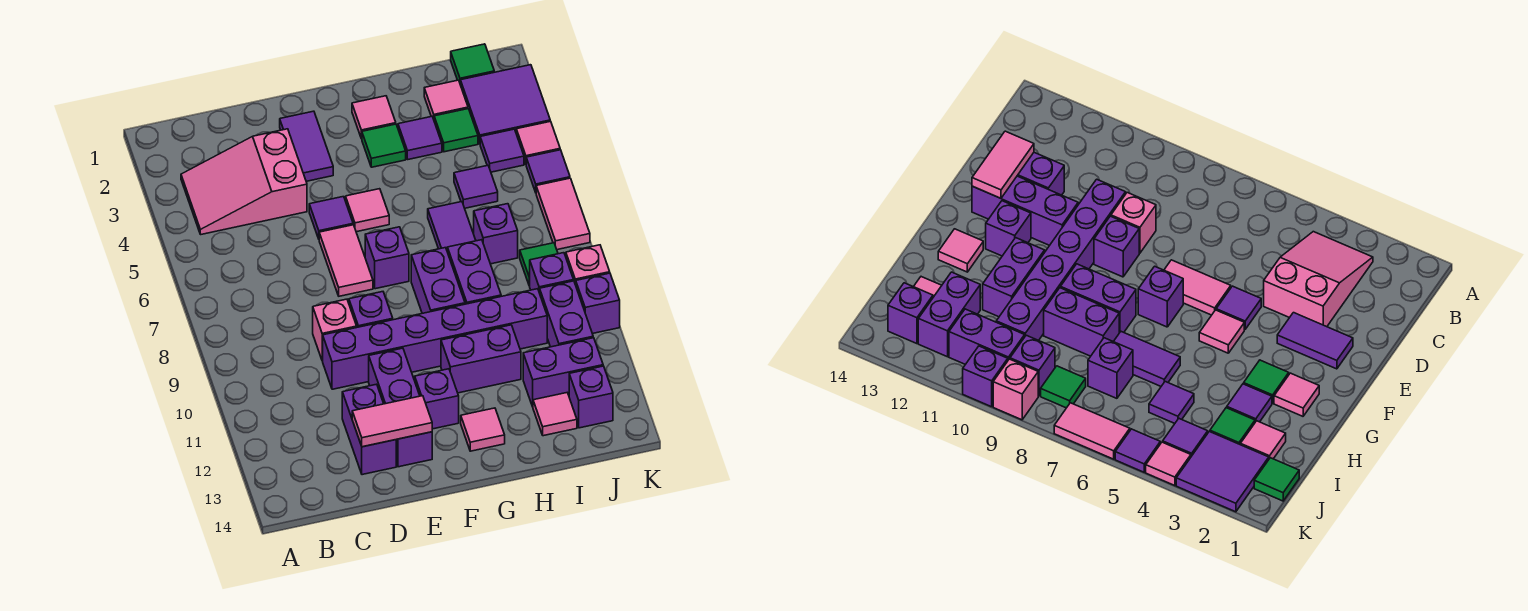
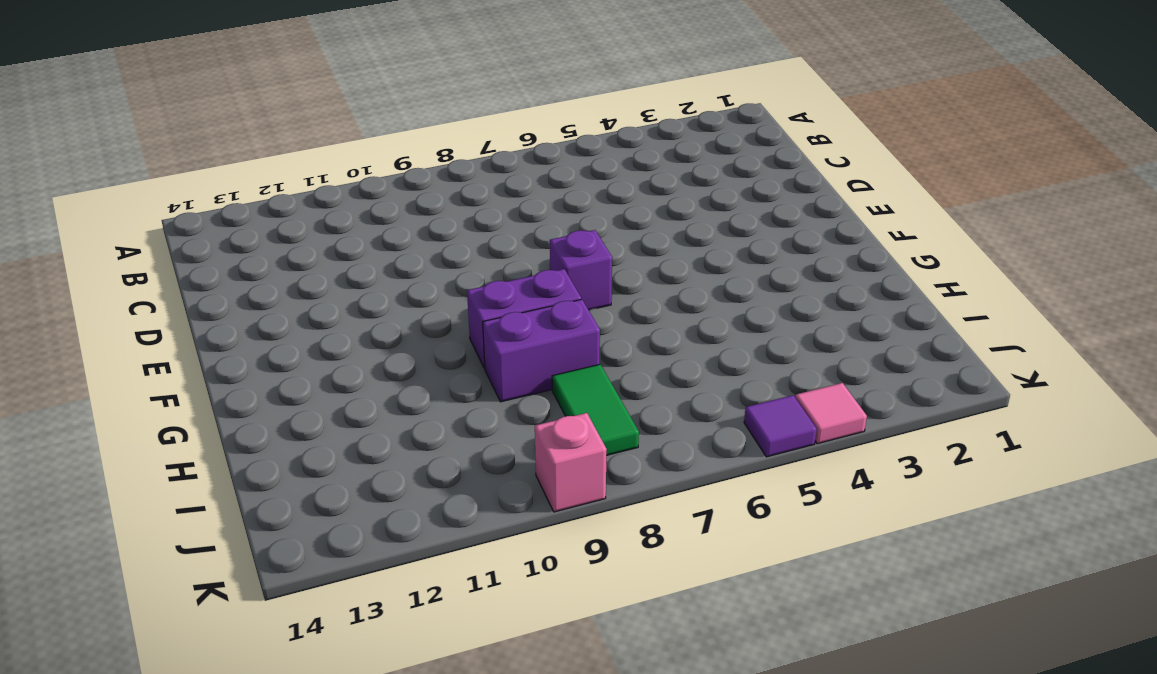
green tile I8:J8 level 1 -> green tile J8 level 1
none -> pink slope B3:D4 level 1 top D
none -> pink brick D9 level 1
none -> purple brick D10:I10 level 1
none -> purple brick D12:D13 level 1

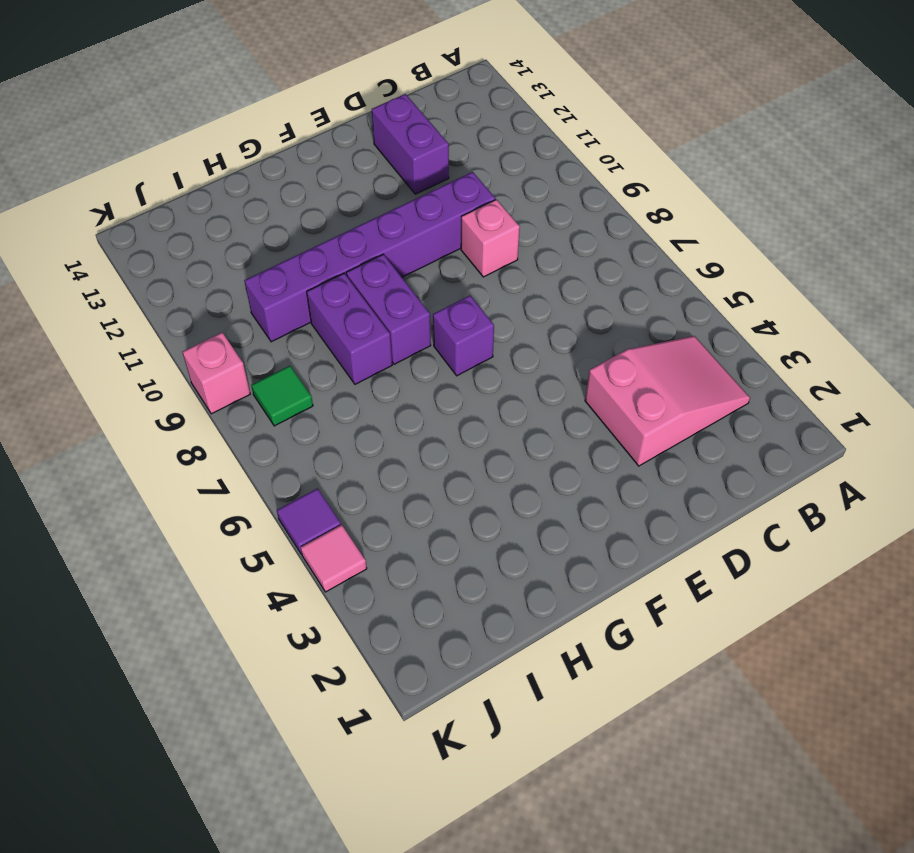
none -> purple tile E2:E3 level 1
none -> purple tile E5 level 1
none -> pink tile E6:E7 level 1
none -> purple brick E9 level 1

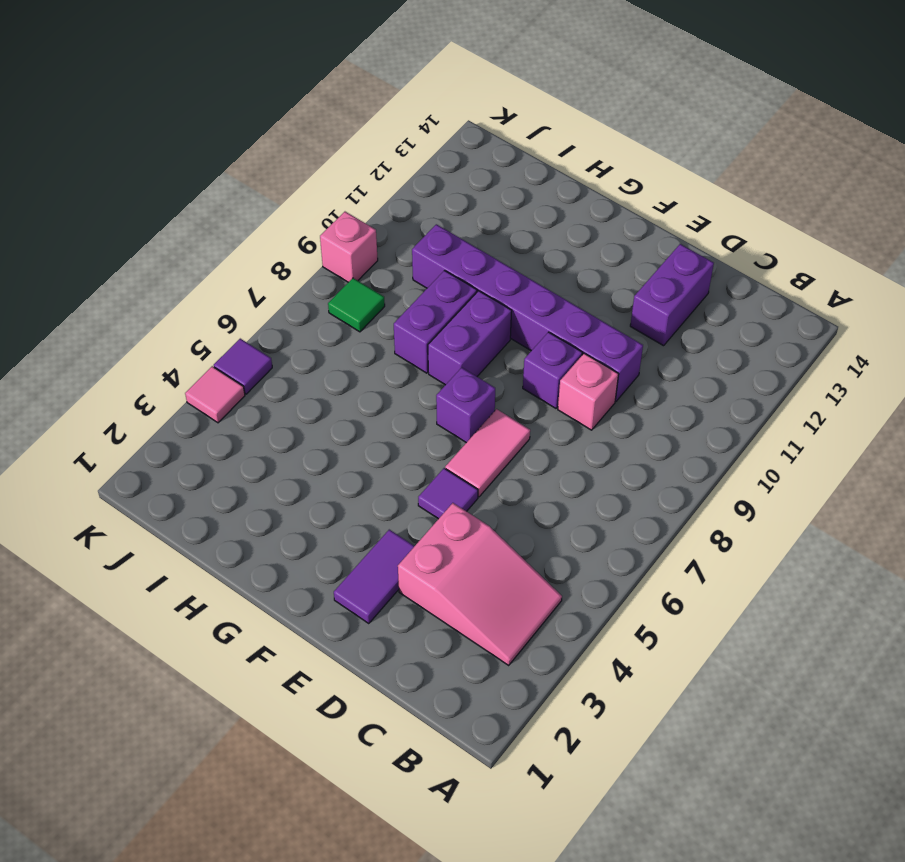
none -> purple brick E11:E13 level 1
none -> pink tile F5 level 1
none -> purple brick F12 level 1
none -> pink tile G2 level 1

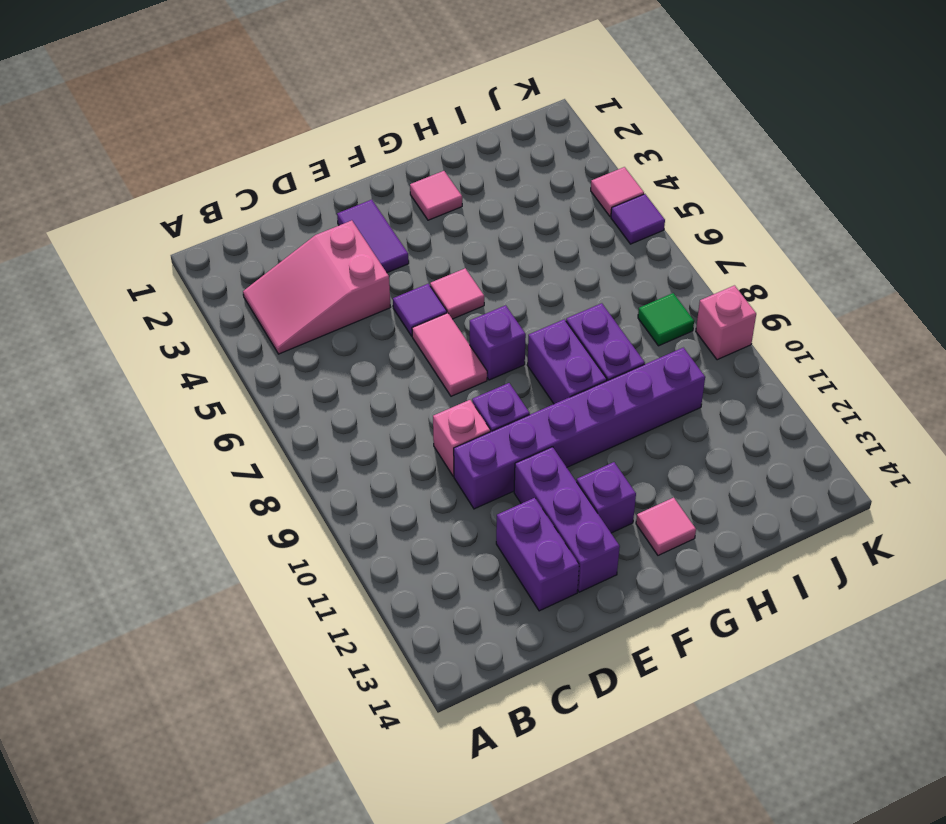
none -> green tile G3 level 1
none -> purple brick G11:H11 level 1
none -> purple tile H3 level 1
none -> purple tile H6:H7 level 1

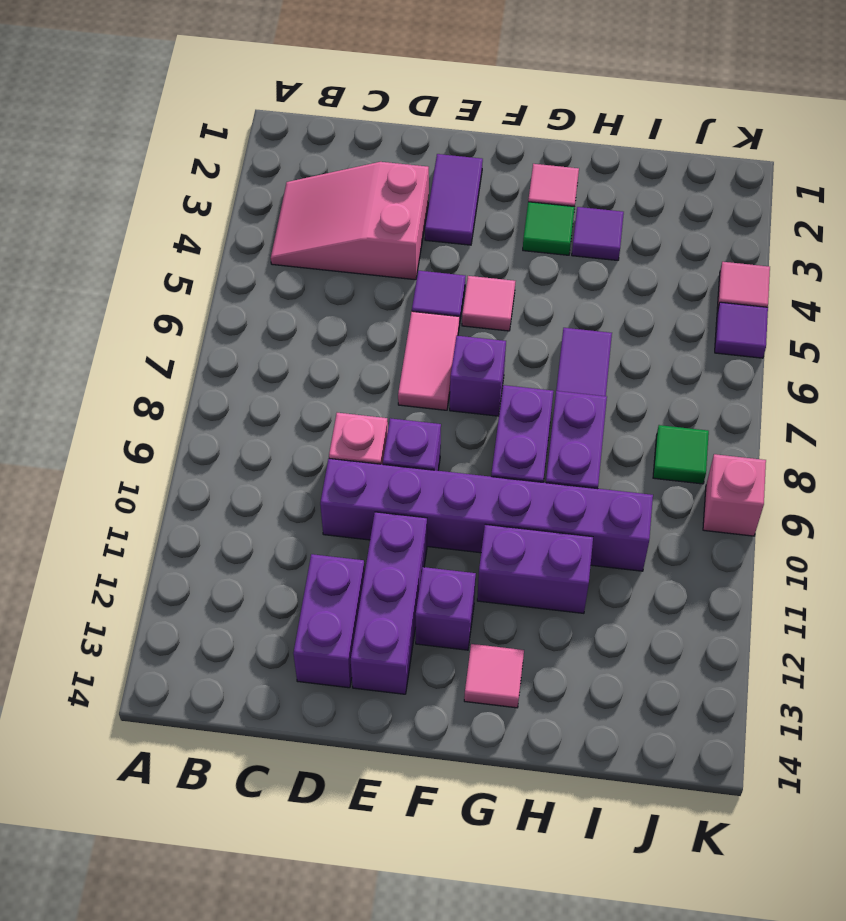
none -> pink tile I2 level 1
none -> green tile I3 level 1
none -> purple tile I5 level 1
none -> purple brick I7 level 1

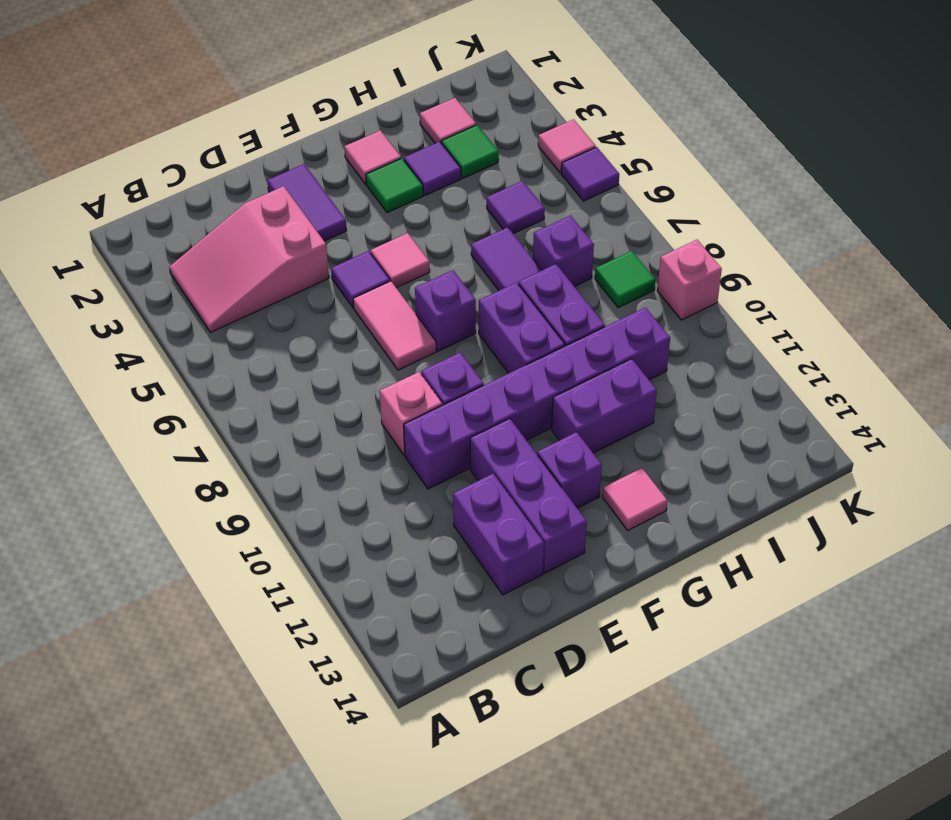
none -> purple brick I12:J12 level 1
none -> pink tile I13 level 1
none -> green tile J1 level 1
none -> purple tile J2:K3 level 1

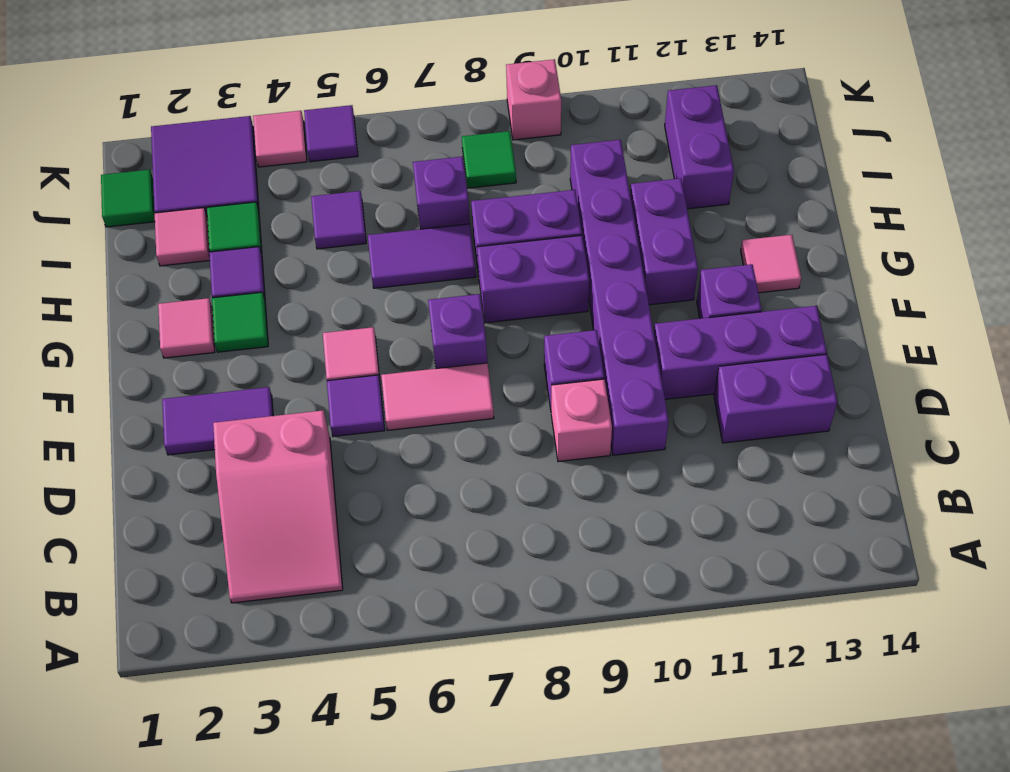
none -> pink tile I13 level 1
none -> purple tile J4 level 1
none -> purple brick J9 level 1
none -> purple brick J10:J11 level 1

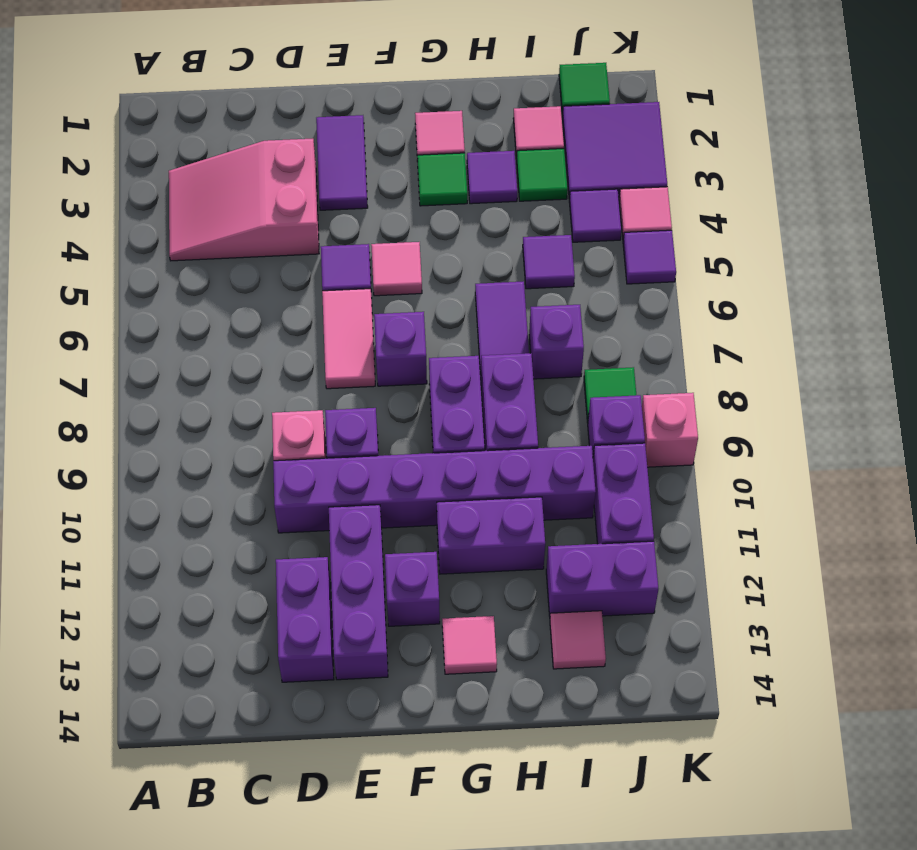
none -> purple brick J13 level 1
none -> pink tile K6:K7 level 1
none -> purple brick K10 level 1
none -> pink tile D13:E13 level 2

